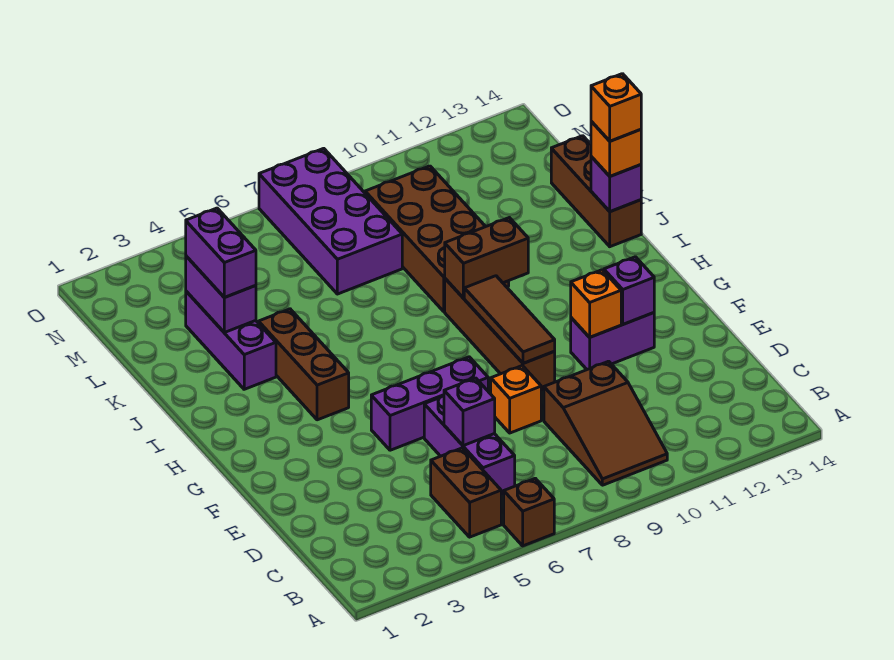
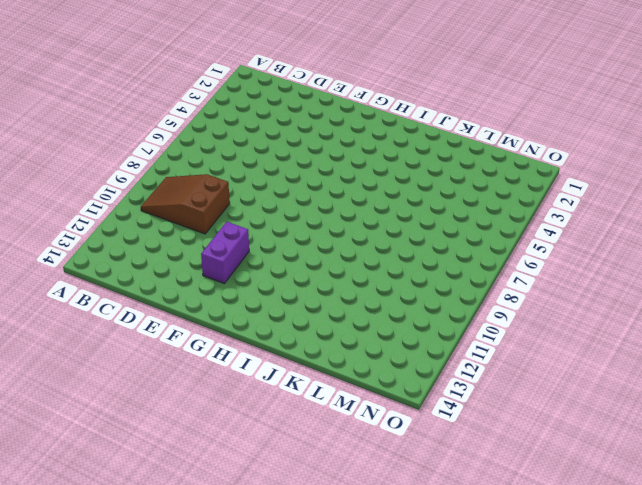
none -> brown brick A6 level 1
none -> brown brick B5:C5 level 1
none -> purple brick C6:E6 level 1

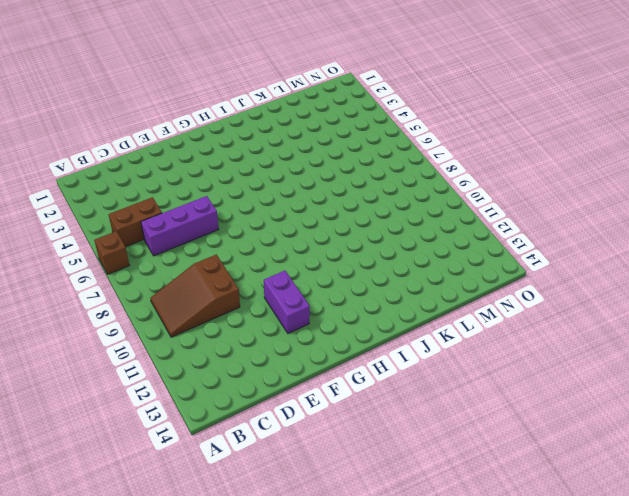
none -> orange brick E8 level 1
none -> purple brick F5:F7 level 1
none -> brown brick F9:I9 level 1

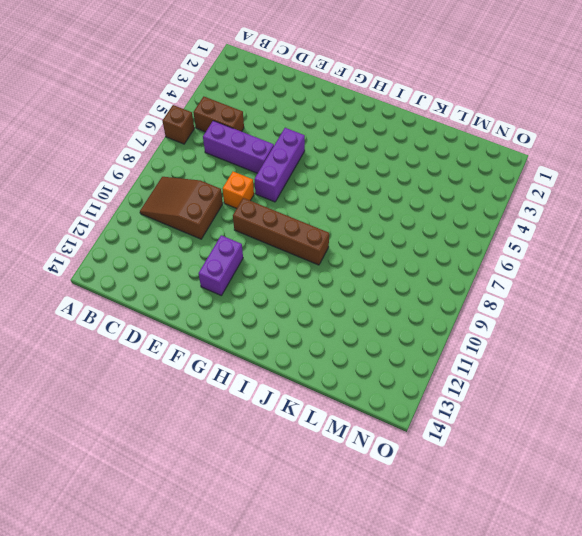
none -> brown brick H4:J4 level 1
none -> purple brick J3:L3 level 1
none -> brown brick J9:M10 level 1

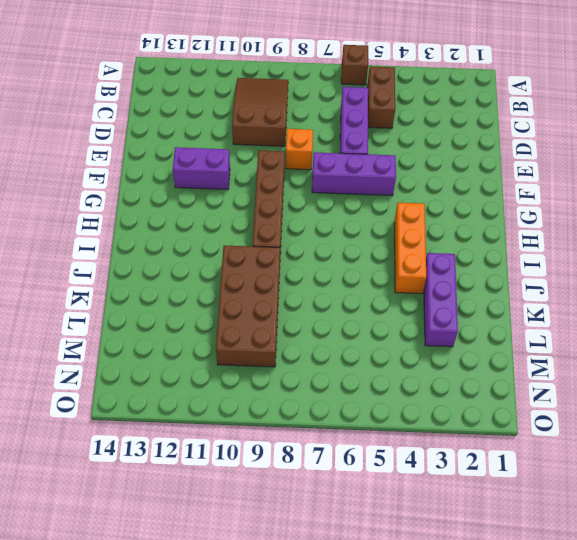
orange brick H4:J4 level 1 -> brown brick H4:J4 level 1
none -> brown brick J14:L14 level 1
none -> purple brick L7:O8 level 1
none -> purple brick D6 level 2

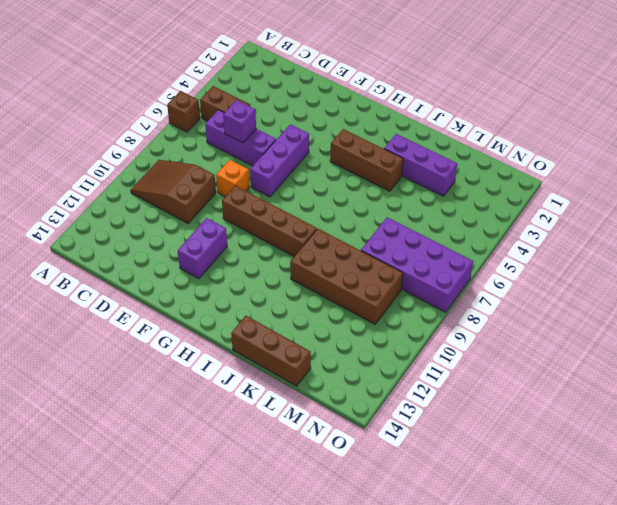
none -> brown tile F9:H9 level 2
none -> orange brick F11 level 2
none -> purple brick F12 level 2

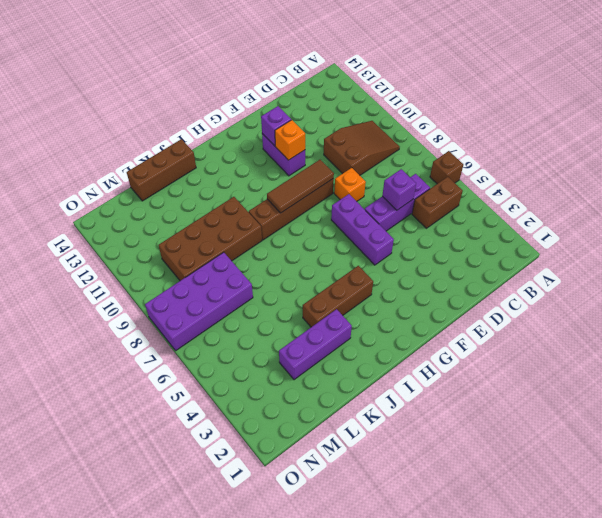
none -> brown brick I9:I10 level 2
none -> purple brick J14 level 2
none -> purple brick K3:L3 level 2

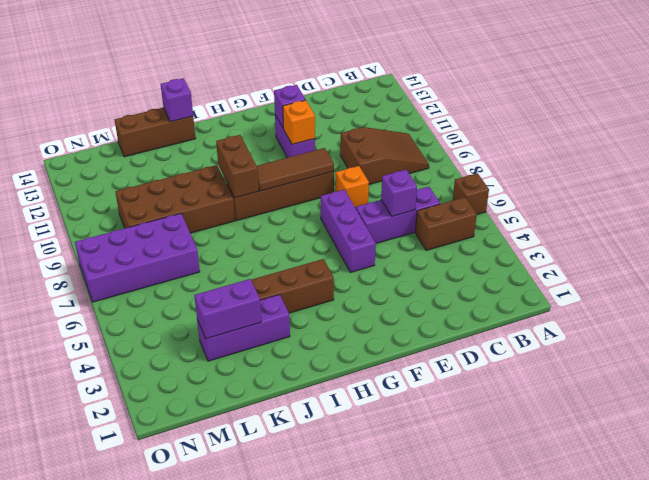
none -> orange brick J14 level 3
none -> purple brick K3:L3 level 3
none -> orange brick J14 level 4

